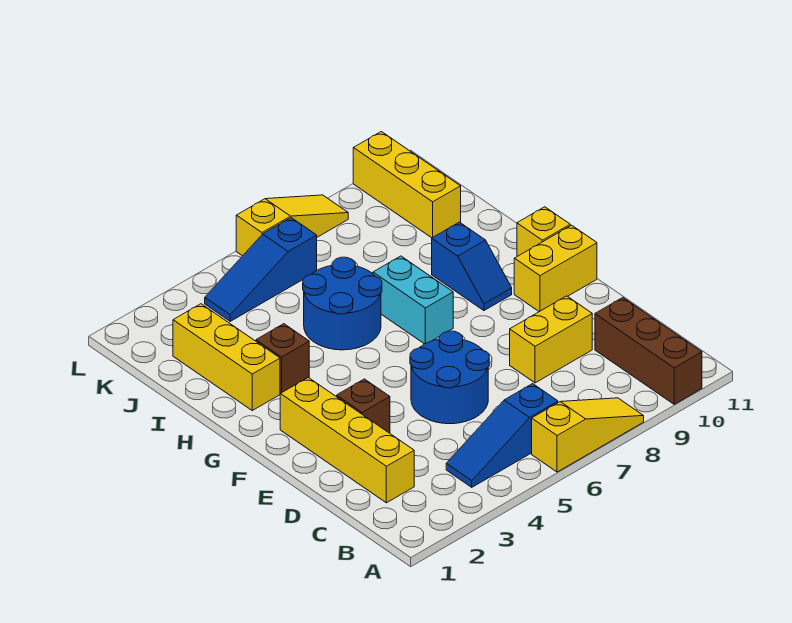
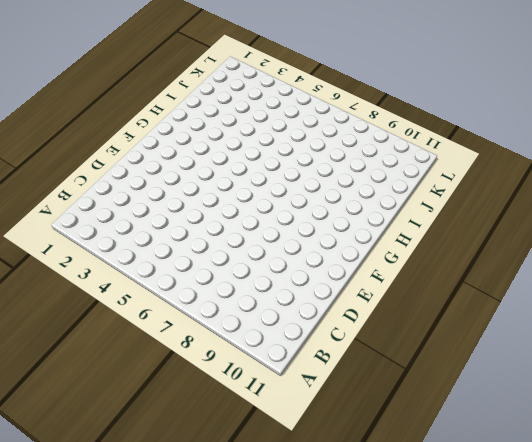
none -> yellow slope A6:A8 level 1 top 6
none -> brown brick A10:C10 level 1
none -> blue slope B4:B6 level 1 top 6

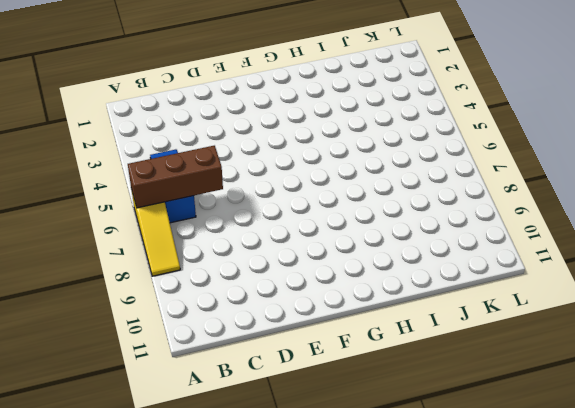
brown brick A6:C6 level 2 -> brown brick A10:C10 level 1
none -> yellow brick C2:F2 level 1
none -> blue round brick D5:E6 level 1
none -> yellow brick D8:D9 level 1

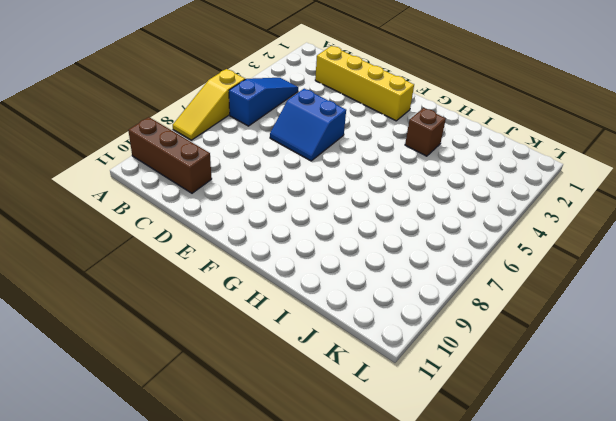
blue slope D5:E6 level 1 top 5 -> blue round brick D5:E6 level 1
none -> yellow brick D8:D9 level 1
none -> brown brick E3 level 1
none -> yellow brick F10:F11 level 1

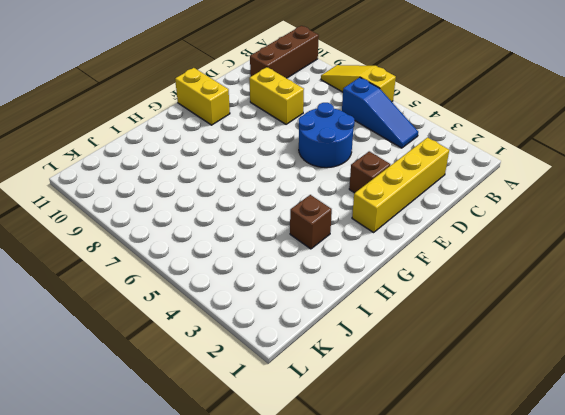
none -> cyan brick G7:H7 level 1
none -> blue slope G9:H9 level 1 top H
none -> yellow brick G11 level 1

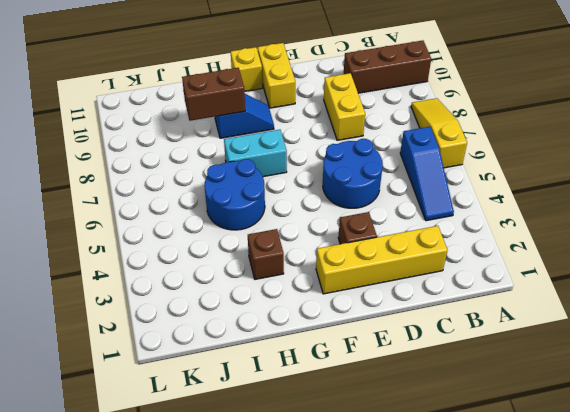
brown brick H9:I9 level 2 -> none
none -> yellow brick H2:J2 level 1
none -> yellow brick J10:L10 level 1
none -> blue slope K4:K6 level 1 top 6

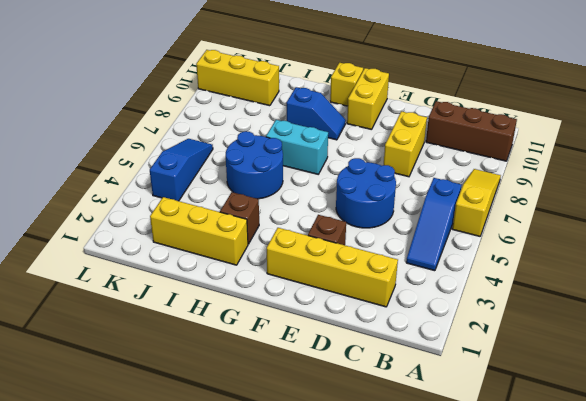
blue slope K4:K6 level 1 top 4 -> blue slope K4:K6 level 1 top 6
none -> yellow slope L6:L8 level 1 top 6

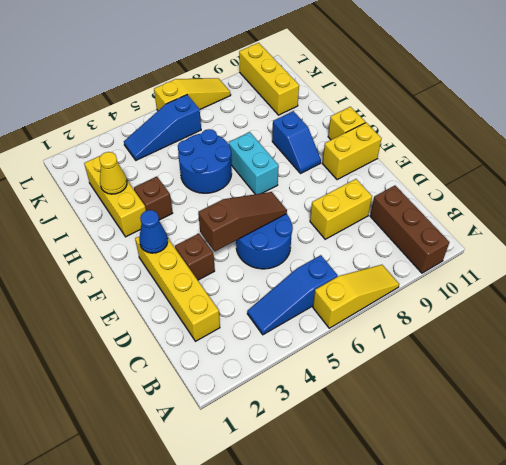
brown slope E4:E6 level 2 top 4 -> none
blue cone F2 level 2 -> none
yellow cone I2 level 2 -> none

